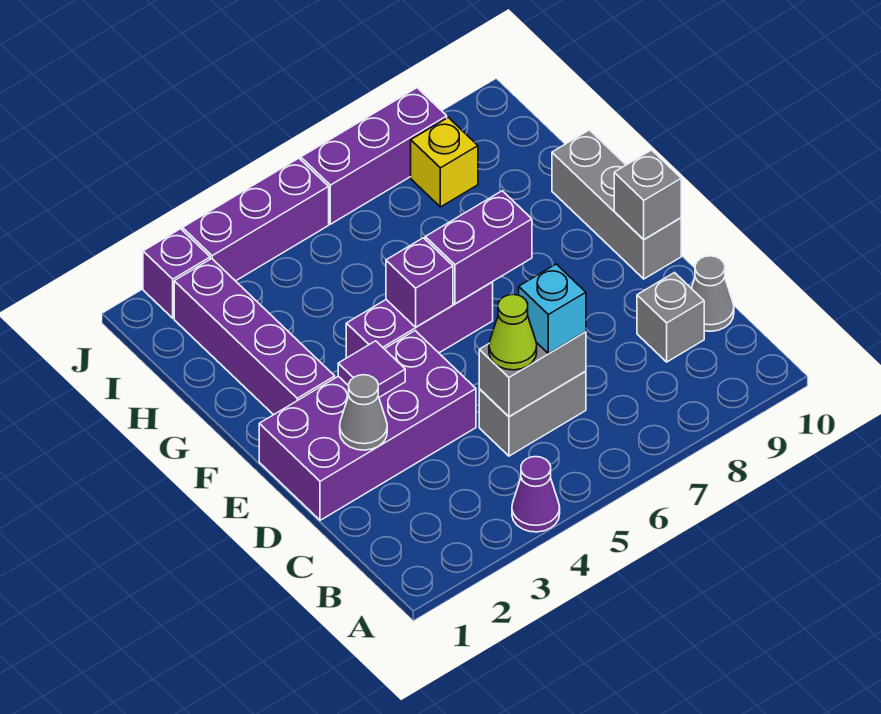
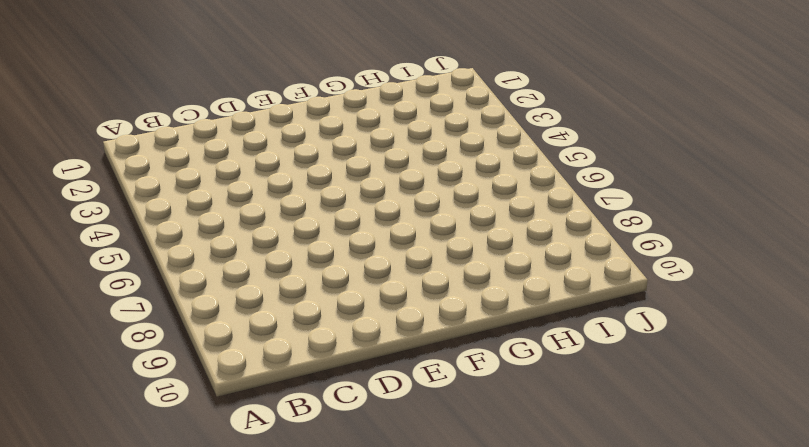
none -> purple cone A4 level 1
none -> grey brick C5:C6 level 1
none -> grey brick C9 level 1

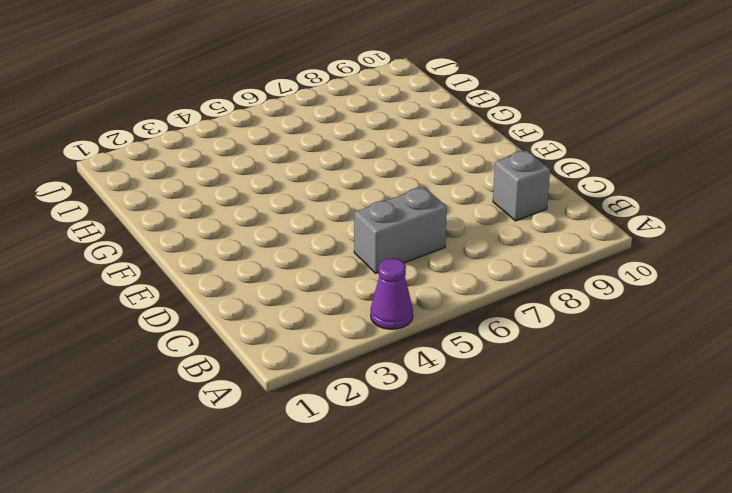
none -> grey cone C10 level 1
none -> purple brick D1:E4 level 1
none -> grey brick E10:G10 level 1

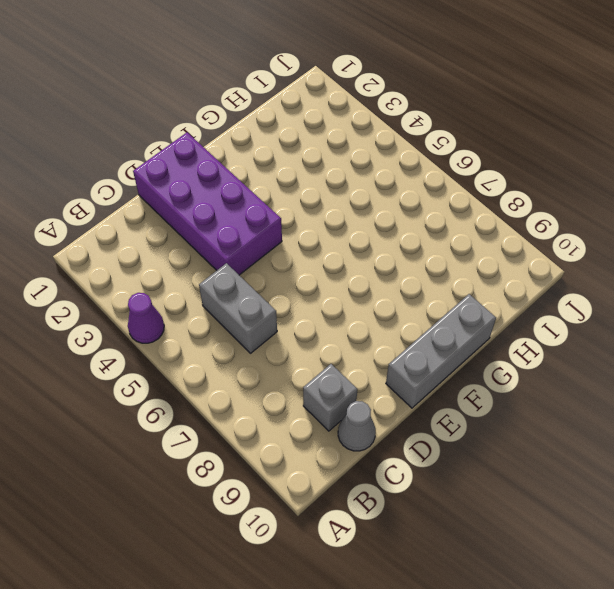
none -> purple brick F2:I2 level 1
none -> purple brick F4:F6 level 1
none -> yellow brick I8 level 1

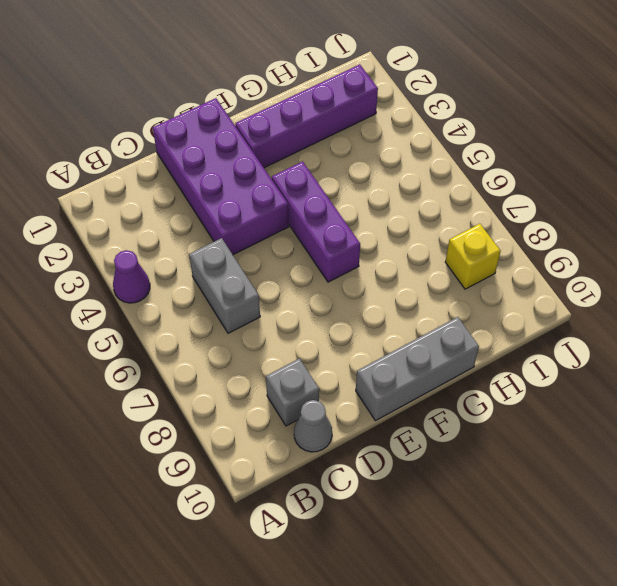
none -> purple brick J2 level 1
none -> purple brick J3:J5 level 1
none -> purple brick J6:J8 level 1

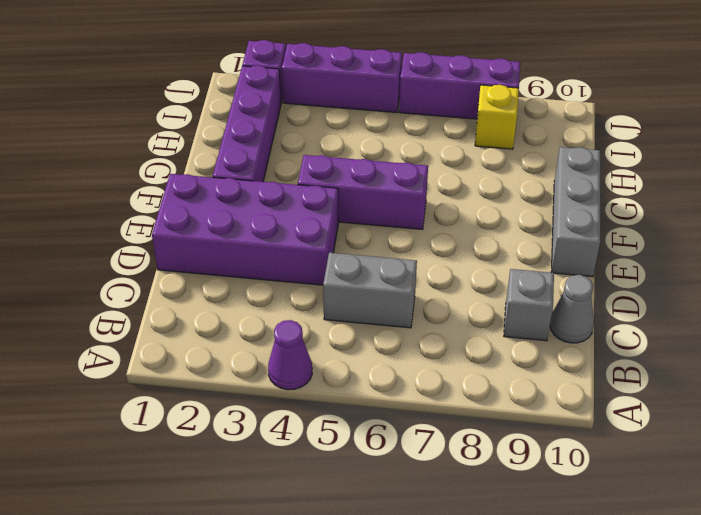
none -> grey brick C5:C6 level 2
none -> grey cone D2 level 2
none -> purple tile E3 level 2

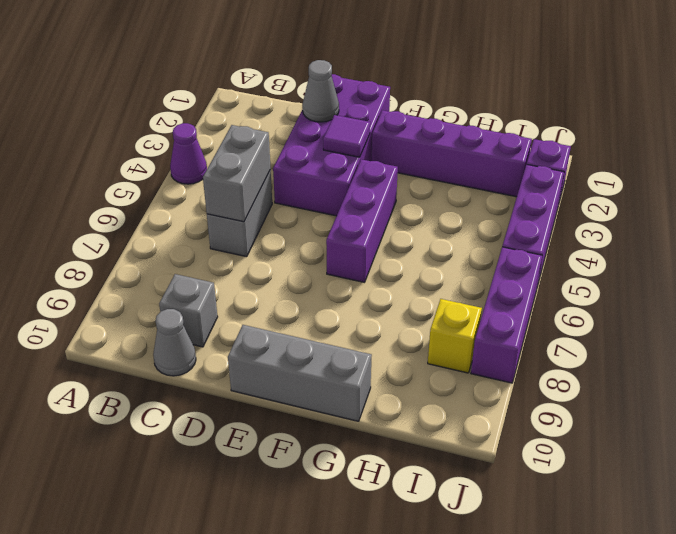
none -> grey brick E10 level 2
none -> purple brick F5 level 2
none -> purple brick F6:F7 level 2

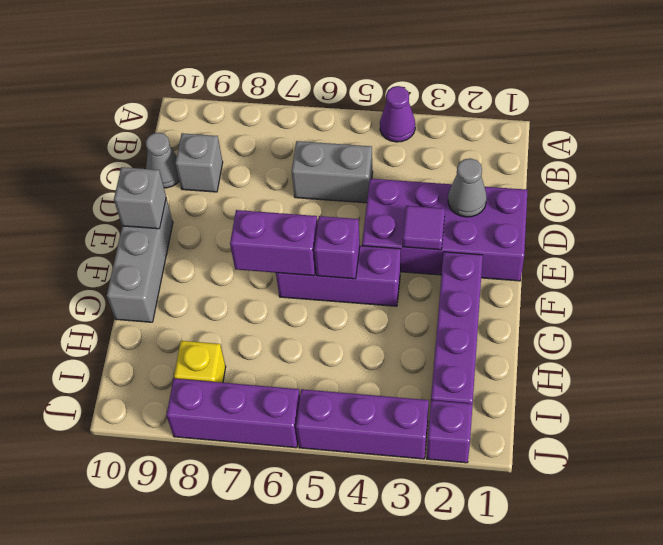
none -> grey brick C5:C6 level 2
none -> lime cone C5 level 3
none -> cyan brick C6 level 3

